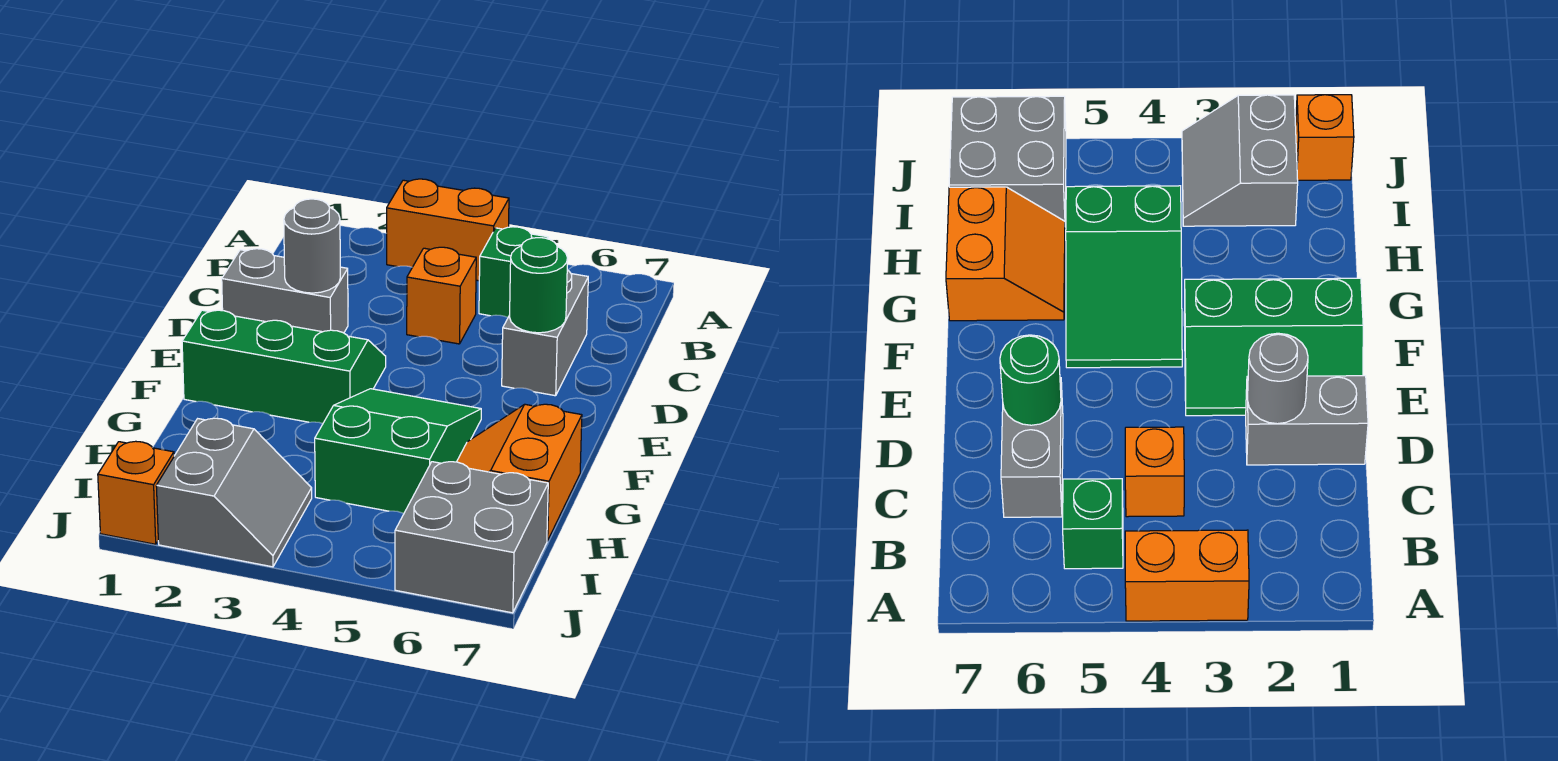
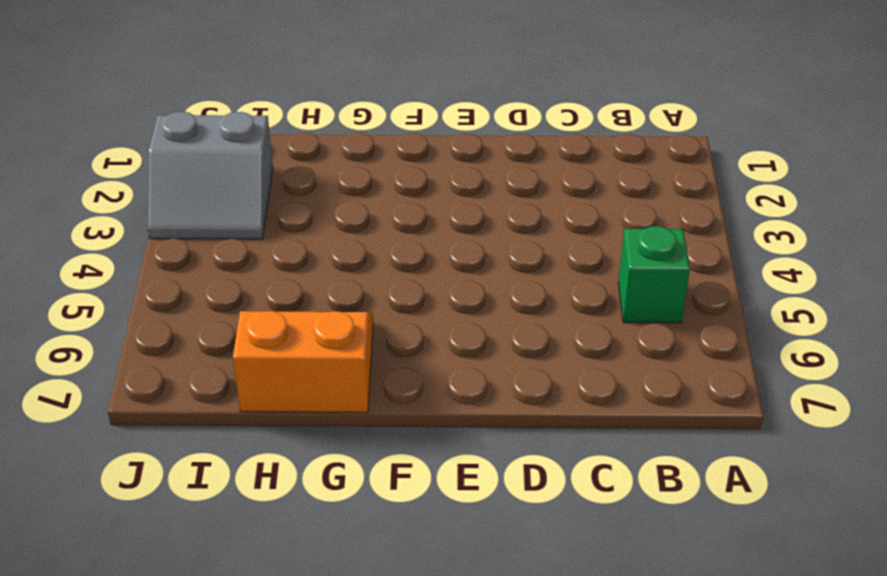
none -> orange brick A3:A4 level 1
none -> orange brick C4 level 1
none -> grey brick C6:D6 level 1

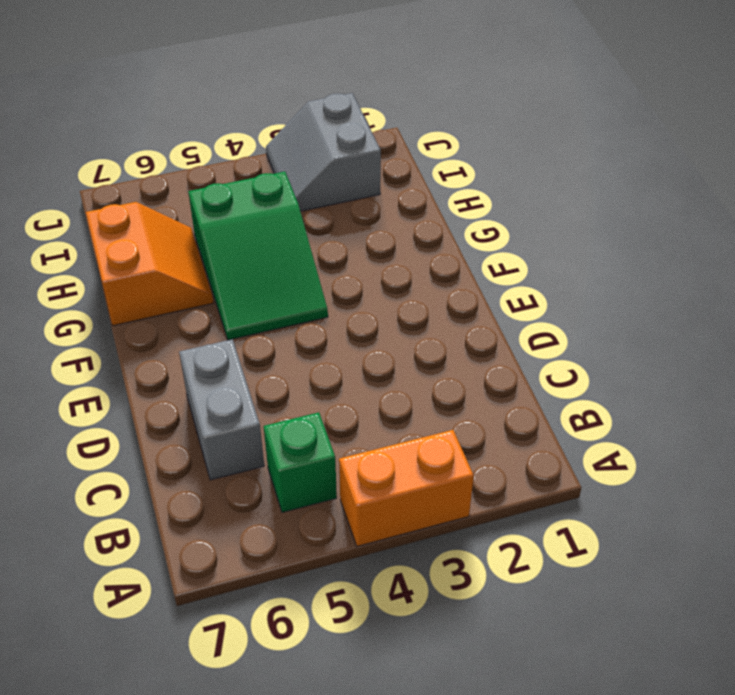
none -> orange brick C4 level 1
none -> grey brick D1:D2 level 1
none -> green slope E1:F3 level 1 top F

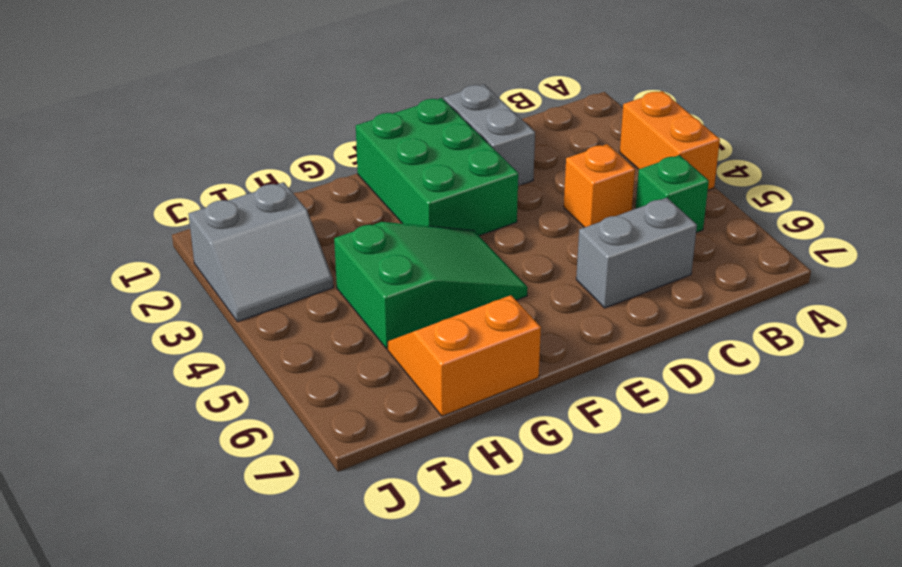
green brick E1:F3 level 1 -> green slope E1:F3 level 1 top F
none -> grey brick I6:J7 level 1
none -> orange brick J1 level 1
none -> grey round brick D2 level 2

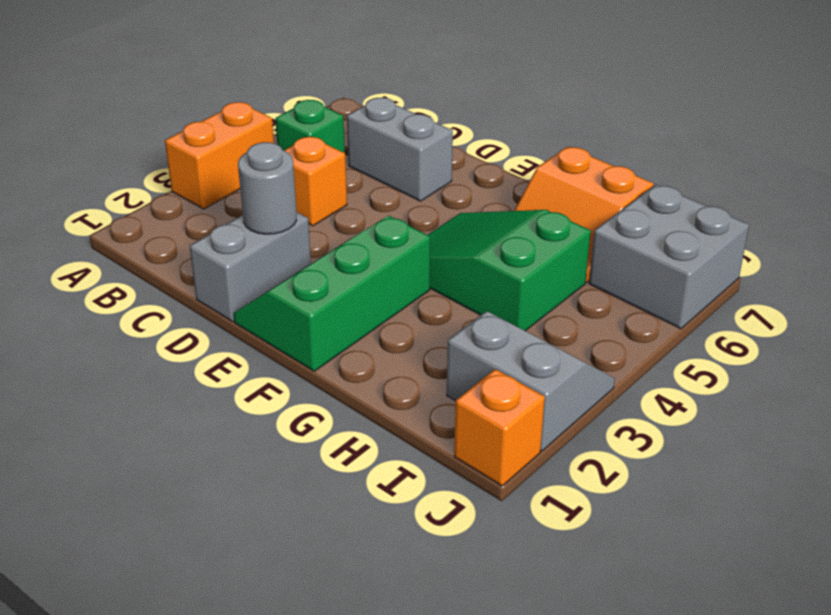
none -> green round brick D6 level 2

